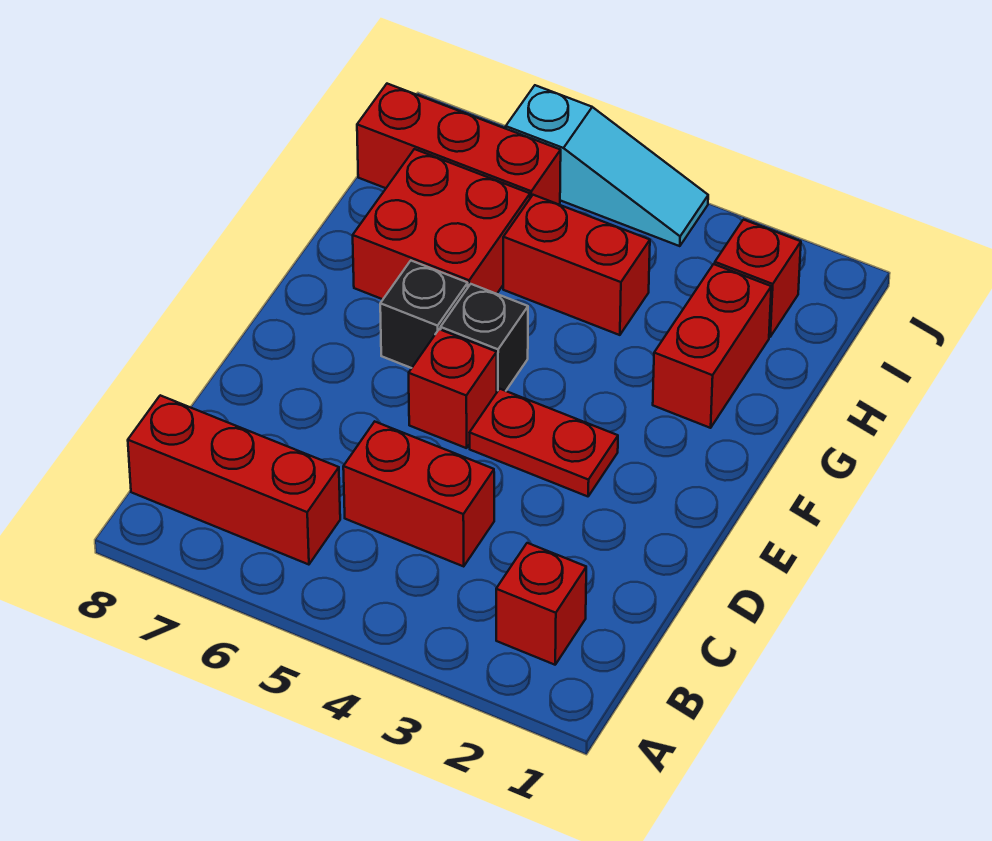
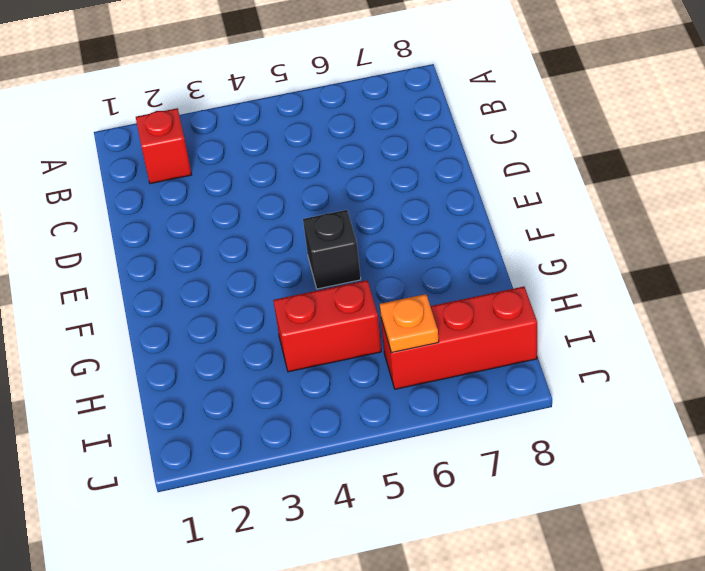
orange plate I6 level 2 -> none
none -> red brick B6:B8 level 1
none -> red brick C4:C5 level 1
none -> red plate E3:E4 level 1

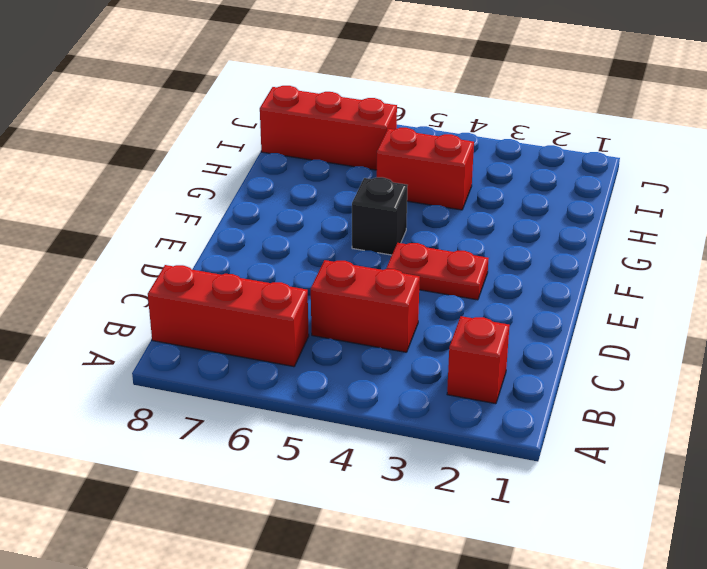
none -> red brick E5 level 1
none -> black brick F6 level 1
none -> red brick G2:H2 level 1

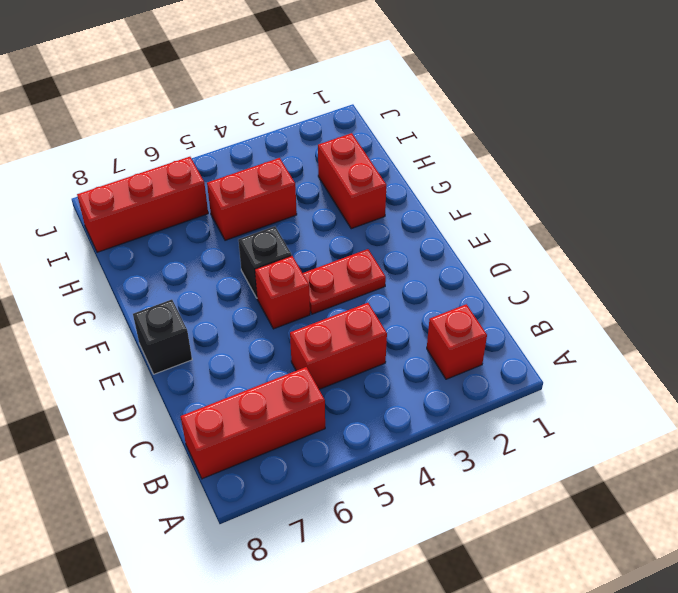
black brick E8 level 1 -> black brick F6 level 1
none -> red brick G6:H7 level 1
none -> red brick I2 level 1
none -> cyan slope J4:J6 level 1 top 6

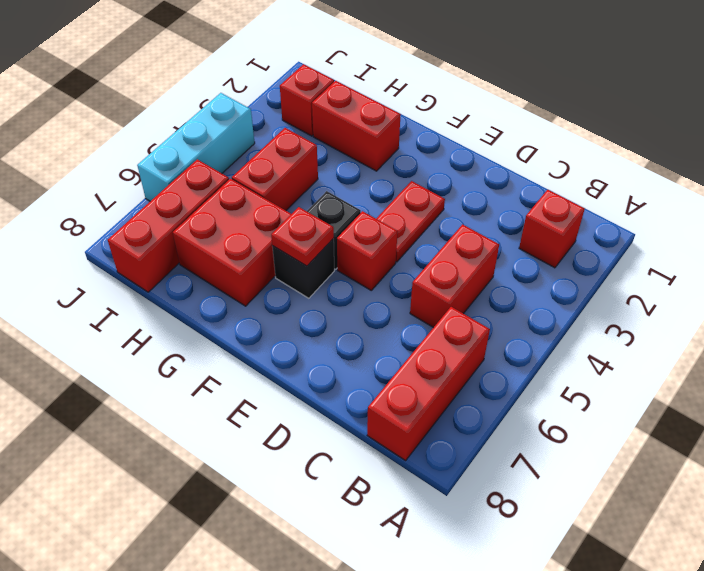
red plate F6 level 2 -> none
cyan brick J4:J6 level 1 -> cyan slope J4:J6 level 1 top 6

